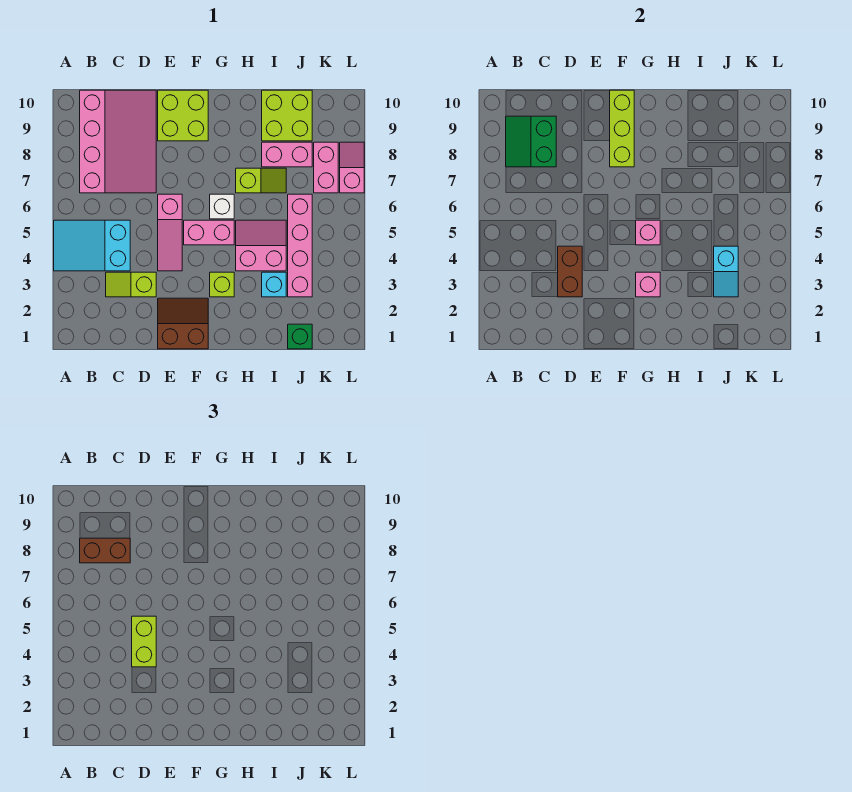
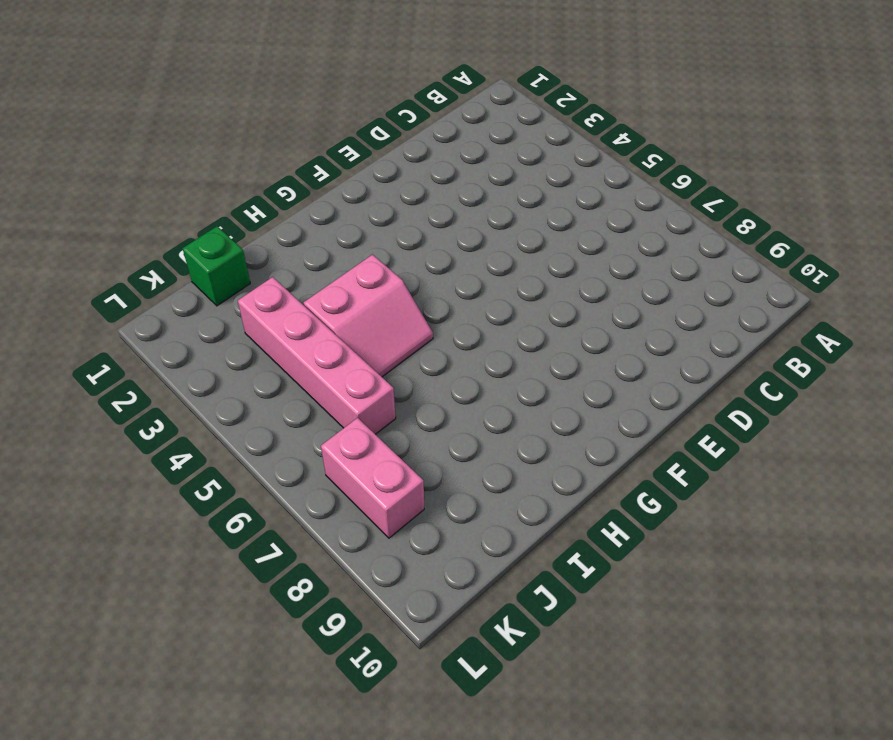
none -> cyan slope A4:C5 level 1 top C
none -> pink slope B7:D10 level 1 top B
none -> lime slope C3:D3 level 1 top D

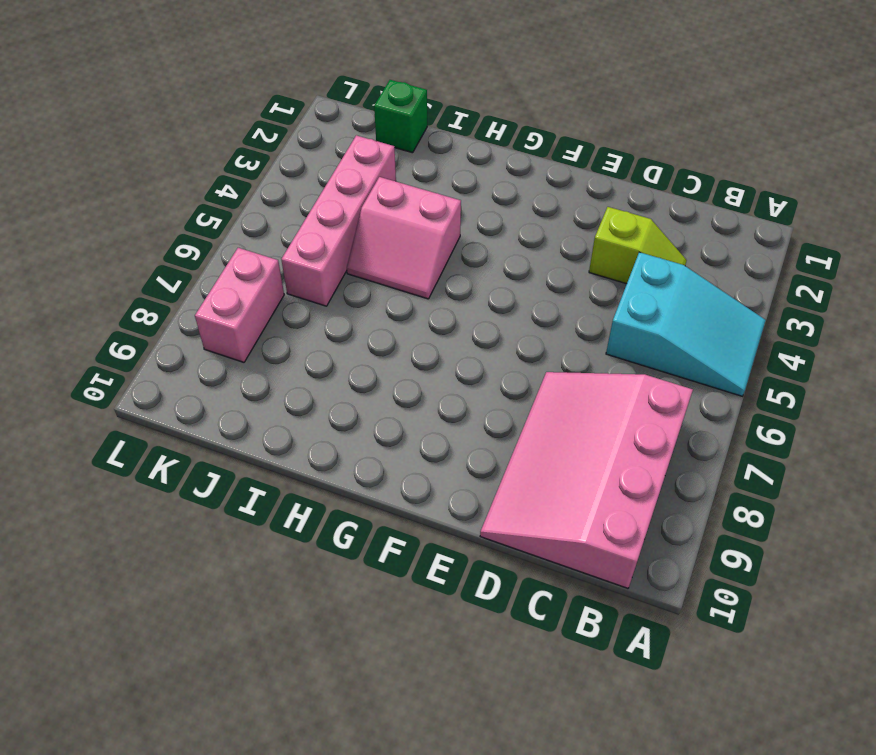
none -> brown slope E1:F2 level 1 top 1
none -> pink slope E4:E6 level 1 top 6
none -> lime brick E9:F10 level 1

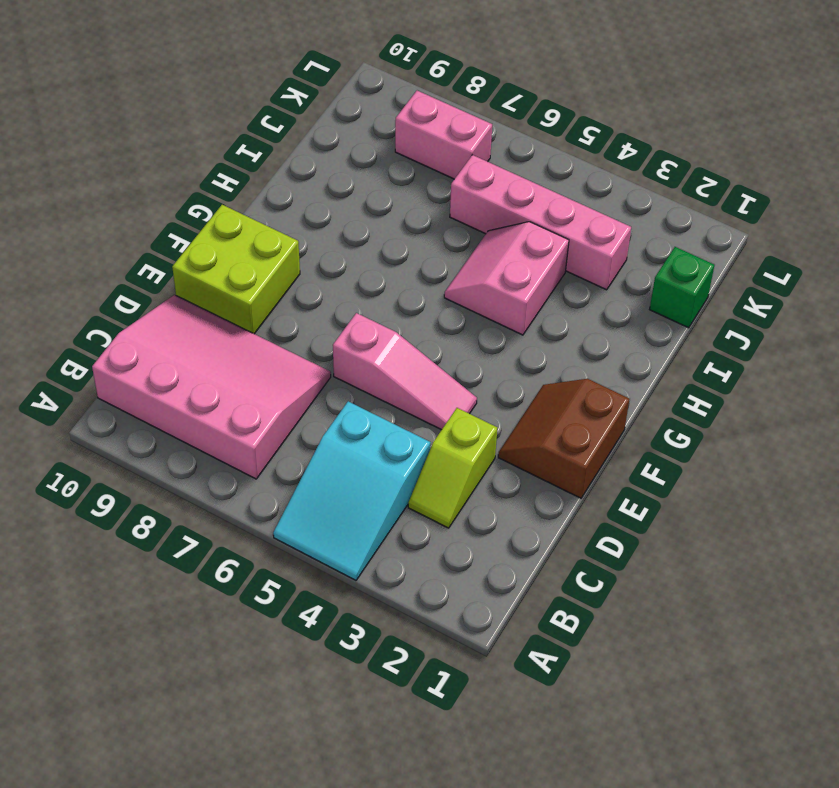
none -> pink brick F5:G5 level 1
none -> lime brick G3 level 1
none -> white brick G6 level 1

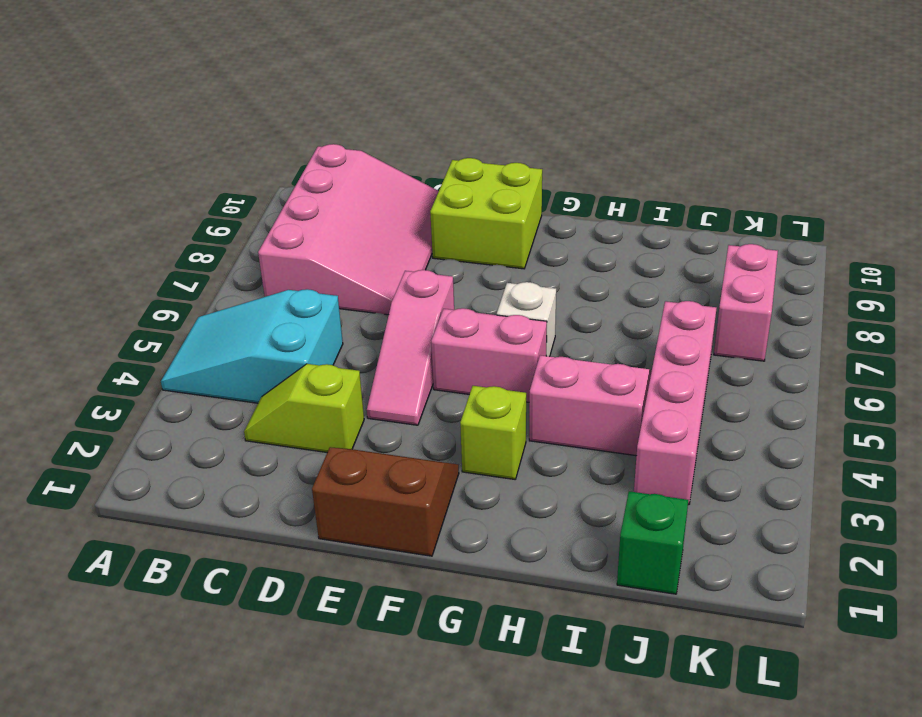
none -> lime slope H7:I7 level 1 top H
none -> cyan brick I3 level 1
none -> pink brick I8:J8 level 1

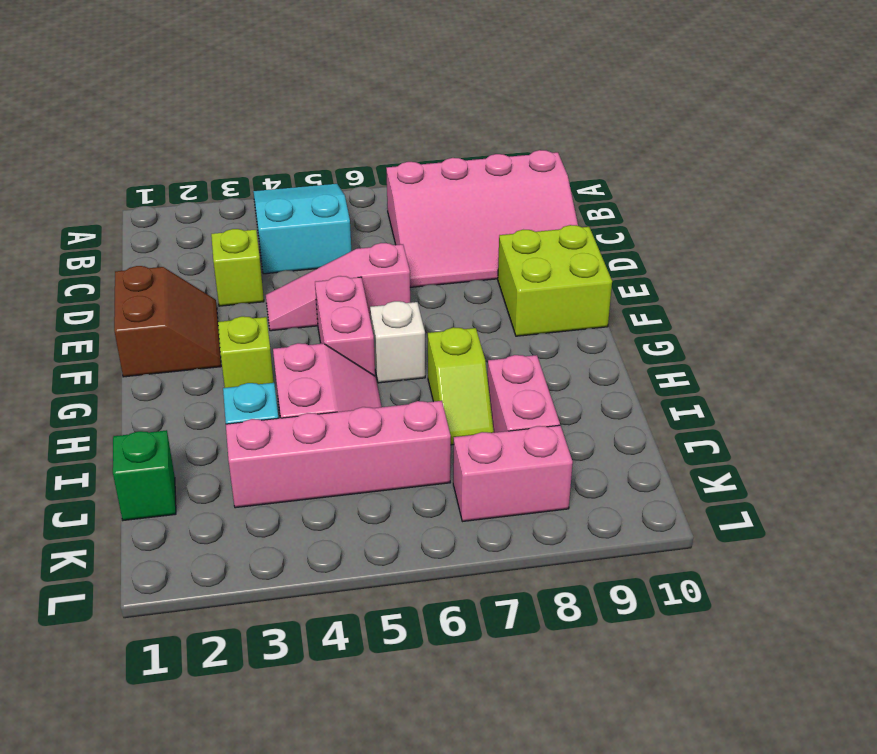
none -> lime brick I9:J10 level 1
none -> pink slope L7:L8 level 1 top 7
none -> green slope B8:C9 level 2 top C

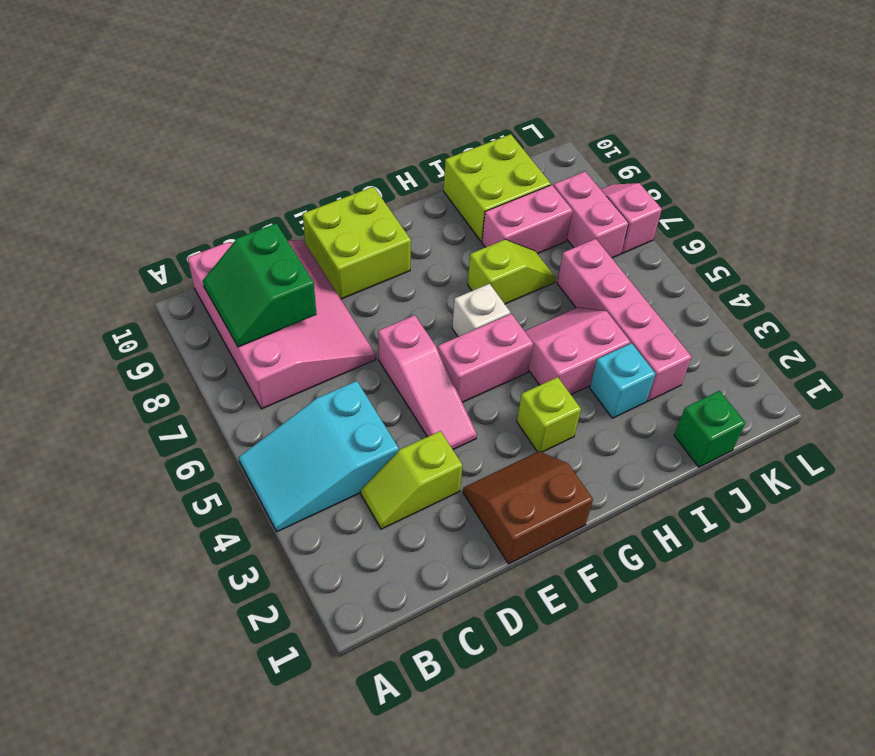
none -> brown brick D3:D4 level 2
none -> lime brick F8:F10 level 2
none -> pink brick G3 level 2

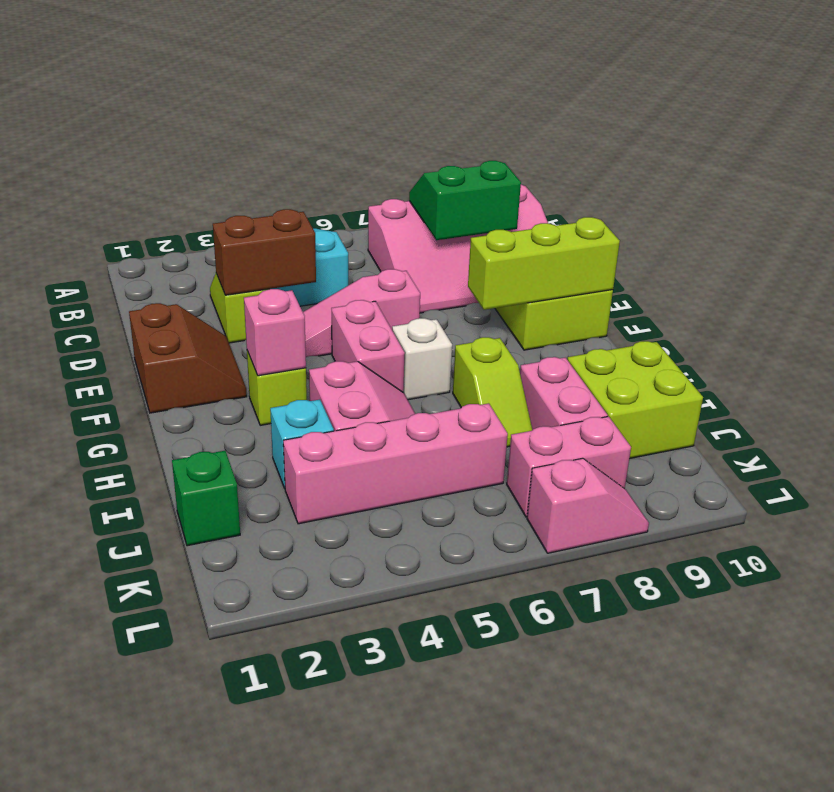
none -> pink brick G5 level 2
none -> cyan slope J3:J4 level 2 top 4
none -> brown brick B8:C8 level 3

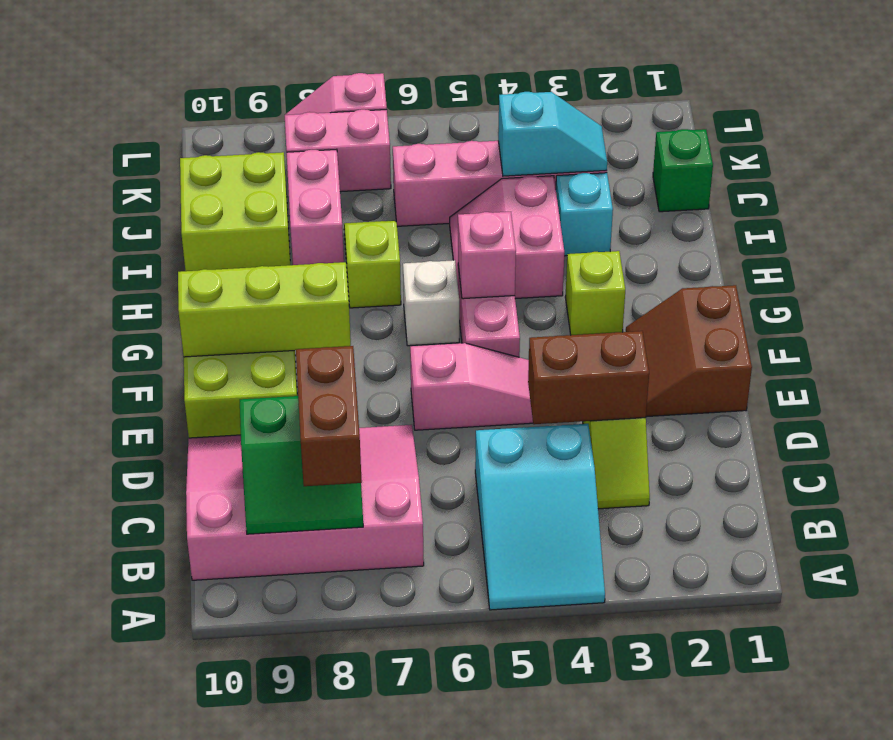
none -> pink brick G3 level 2
none -> lime brick D4:D5 level 3

